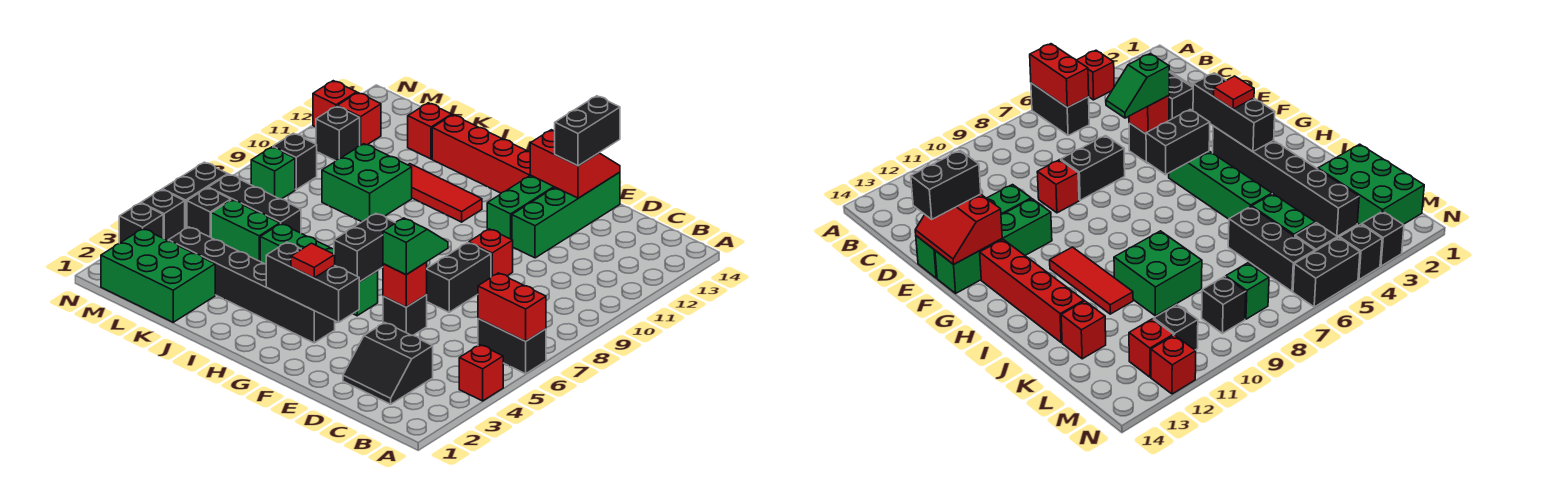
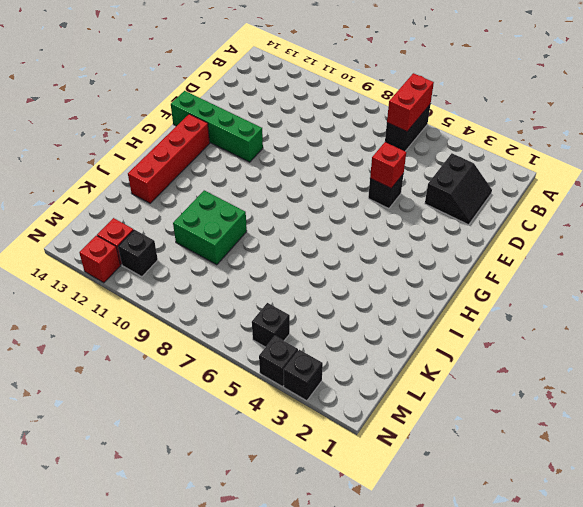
none -> red brick A4 level 1
none -> black brick E7:E8 level 1
none -> red brick E9 level 1
none -> green brick E11:E14 level 1

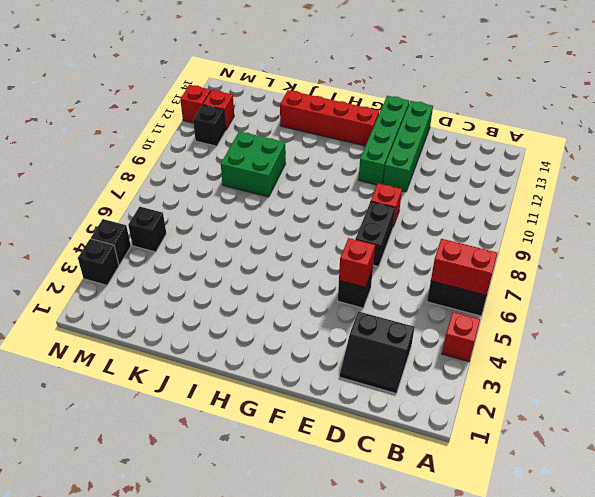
none -> black brick G3:L3 level 1
none -> green brick G5:J5 level 1
none -> red tile H11:J11 level 1
none -> green brick K1:M2 level 1

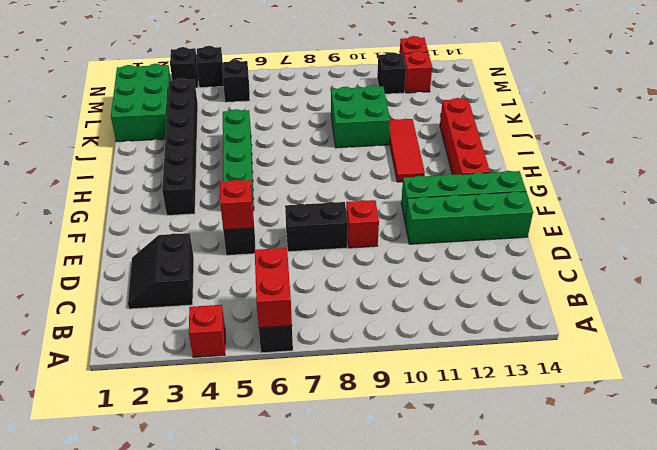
none -> green brick K5:L5 level 1
none -> black brick K6:M6 level 1
none -> red brick K13 level 1
none -> green brick M8 level 1

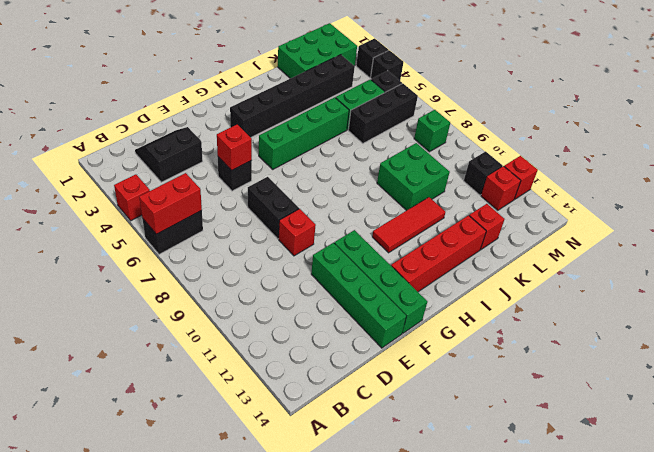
none -> black brick M9 level 1
none -> black brick N5:N6 level 1
none -> red slope E13:F14 level 2 top 13
none -> black brick F3:H3 level 2

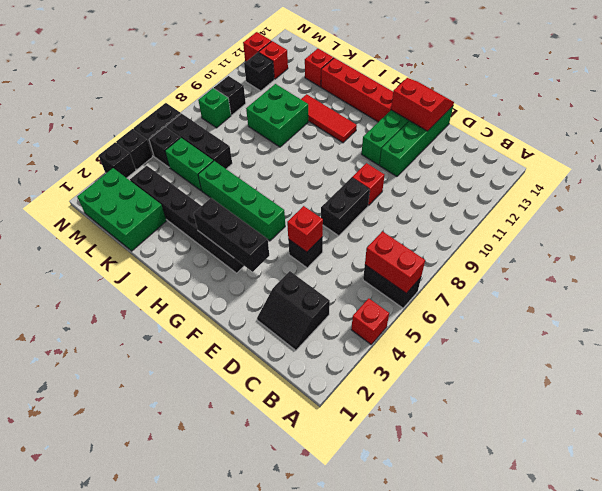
none -> black brick G5:G6 level 2
none -> green slope E5:E6 level 3 top 5
none -> black brick E13:E14 level 3
none -> red tile G3 level 3

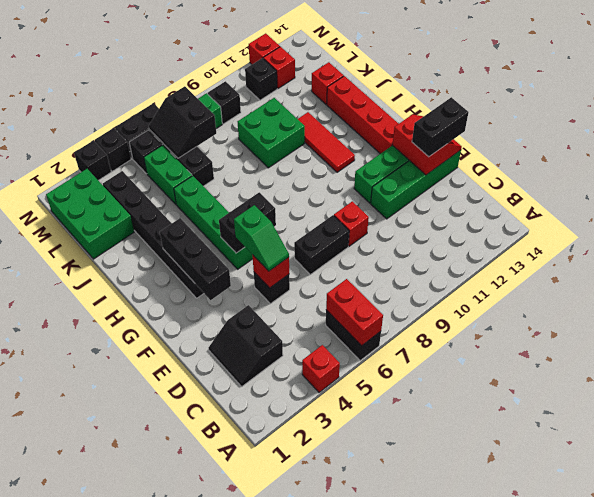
green slope E5:F5 level 3 top F -> green slope E5:E6 level 3 top 5
black slope L6:M7 level 2 top 7 -> none
none -> red tile G3 level 3

